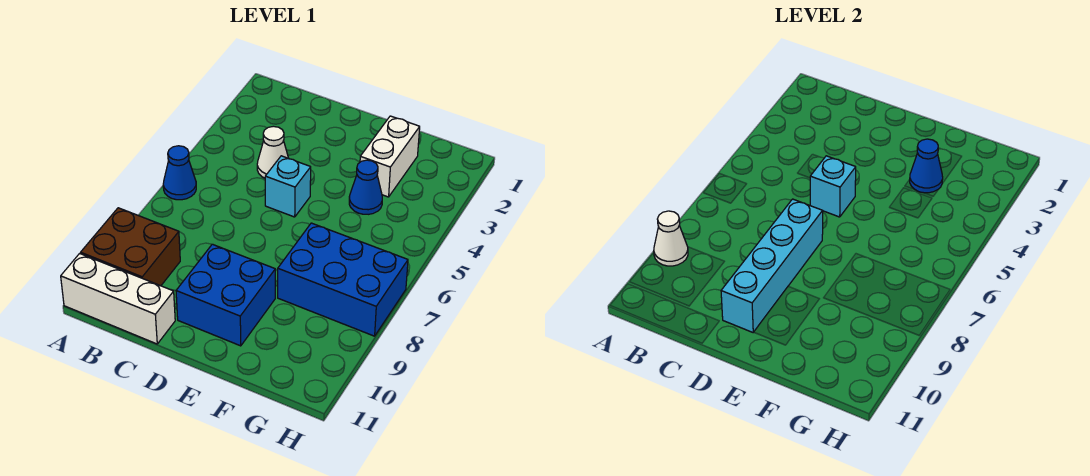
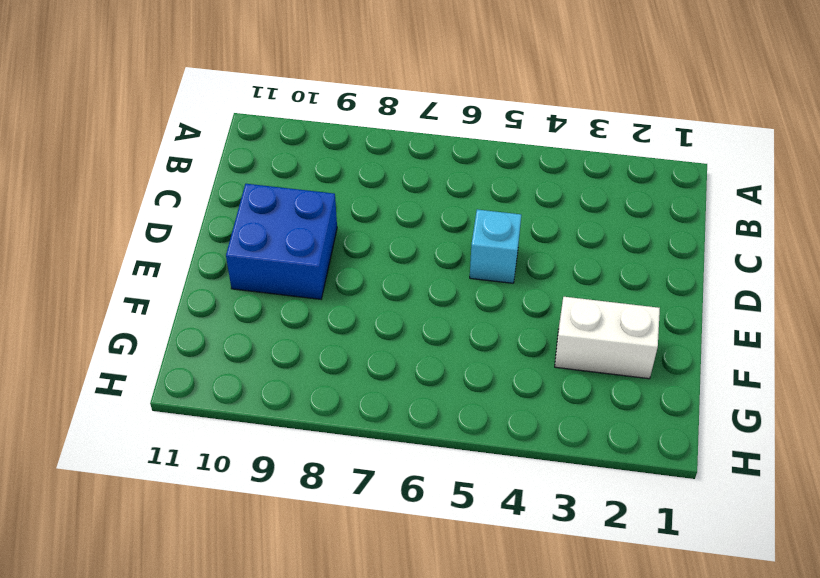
none -> blue cone A6 level 1
none -> brown brick A9:B10 level 1
none -> white brick A11:C11 level 1

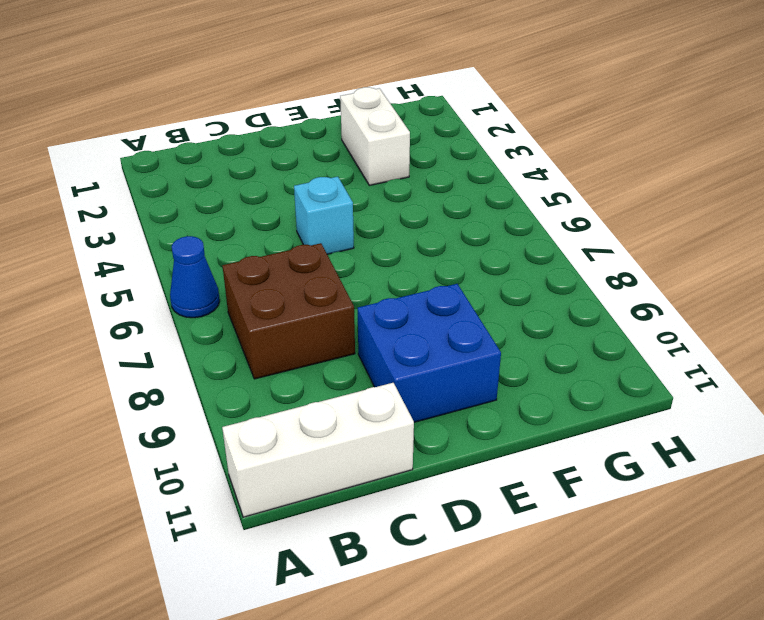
brown brick B7:C8 level 1 -> brown brick A9:B10 level 1
none -> white cone C4 level 1
none -> blue cone F4 level 1
none -> blue brick F7:H8 level 1

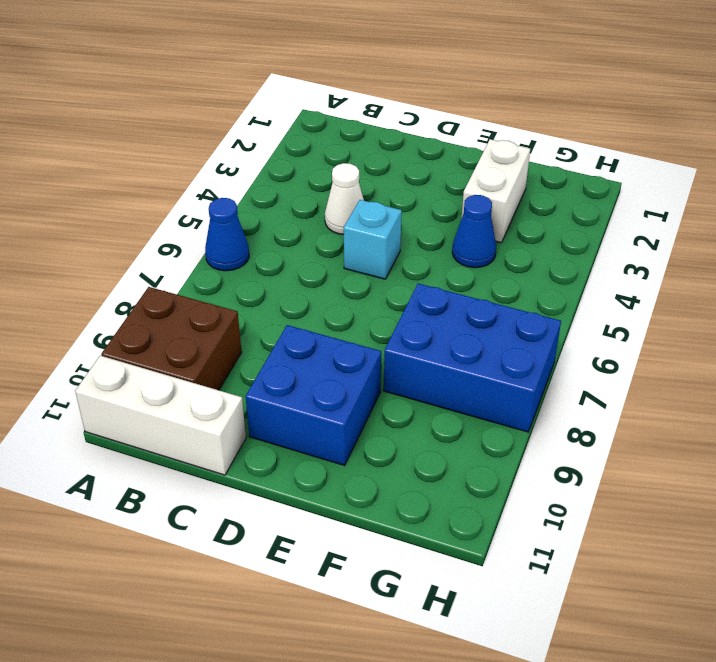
none -> white cone A9 level 2
none -> cyan brick D5 level 2
none -> cyan brick D7:D10 level 2

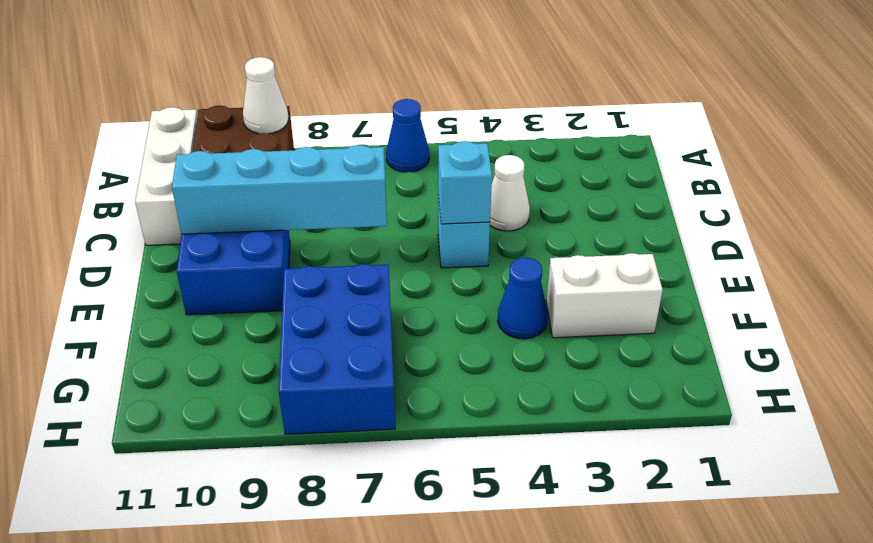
none -> blue cone F3 level 2

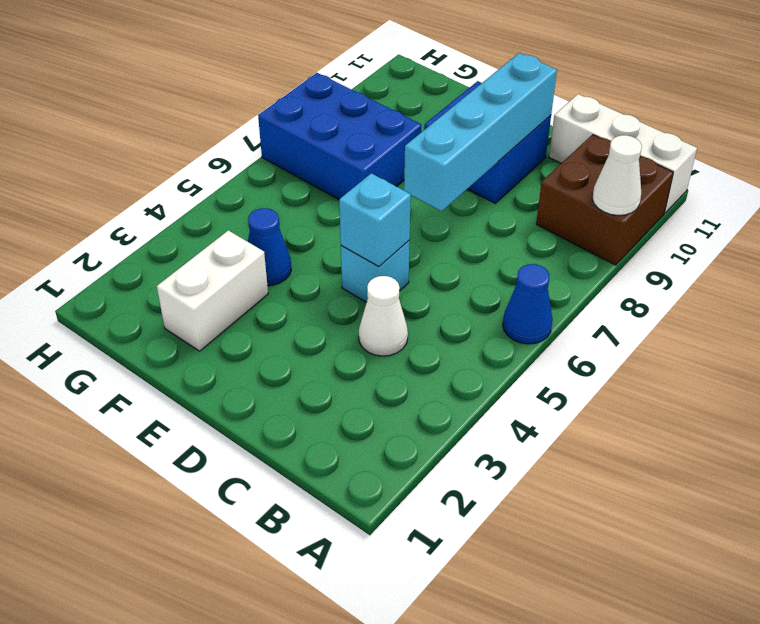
none -> blue cone F3 level 2

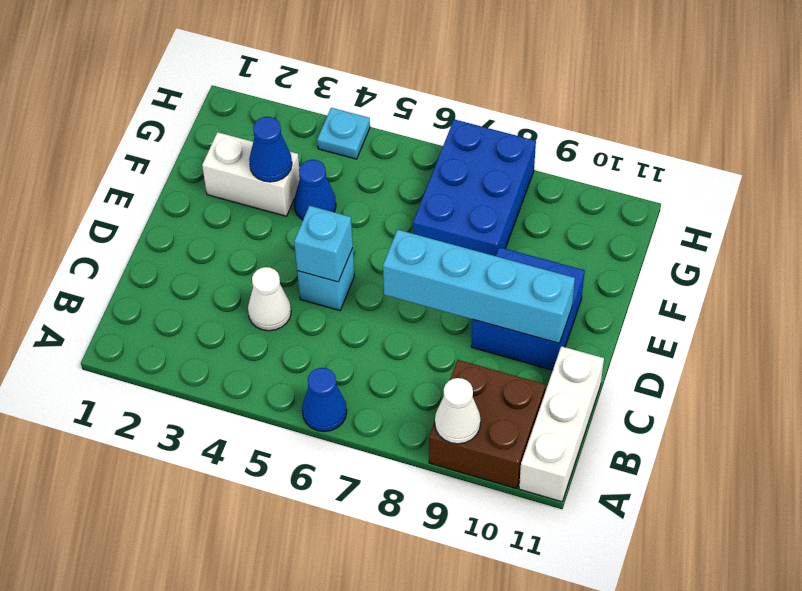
cyan plate H4 level 1 -> none

